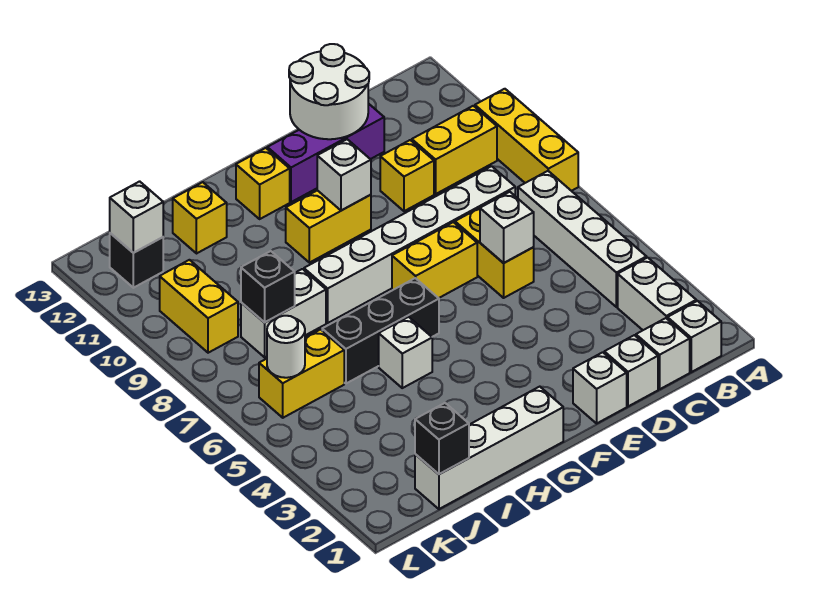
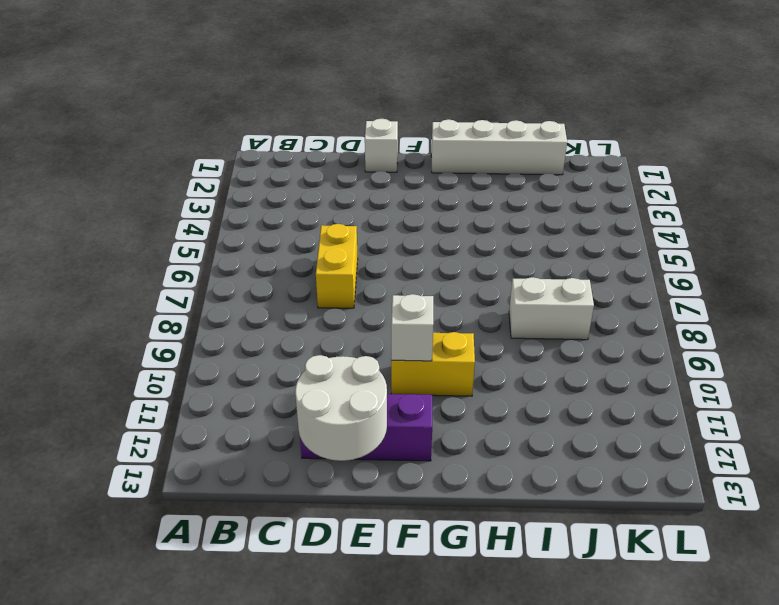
none -> yellow brick A8:A10 level 1
none -> white brick B1 level 1
none -> white brick B2:B3 level 1
none -> white brick B4:B7 level 1

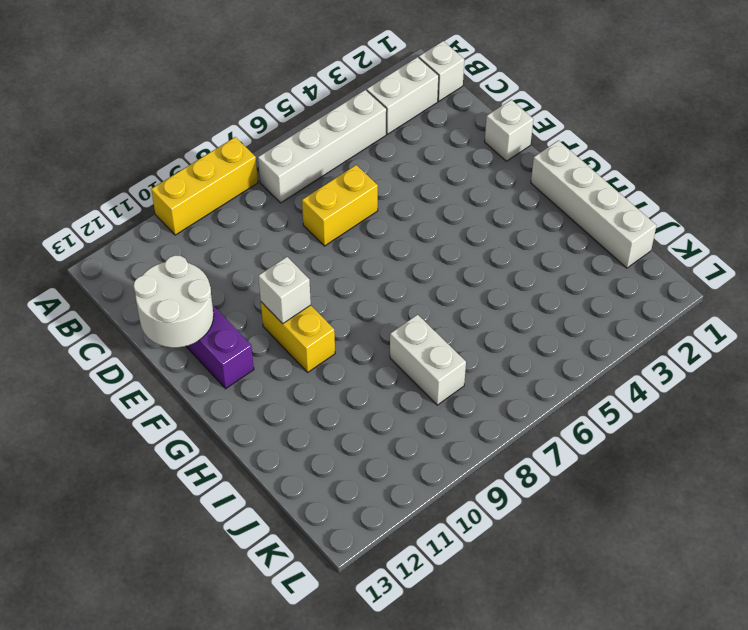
none -> yellow brick B10:C10 level 1
none -> white brick C1 level 1
none -> white brick C8:H8 level 1
none -> white brick D1 level 1

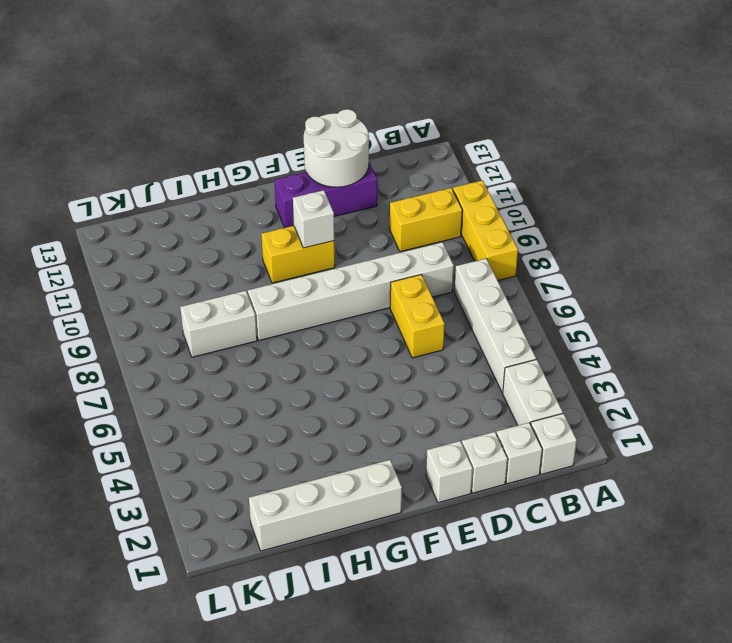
none -> yellow brick D10 level 1
none -> yellow brick E7:F7 level 1
none -> black brick G6:I6 level 1
none -> yellow brick G12 level 1

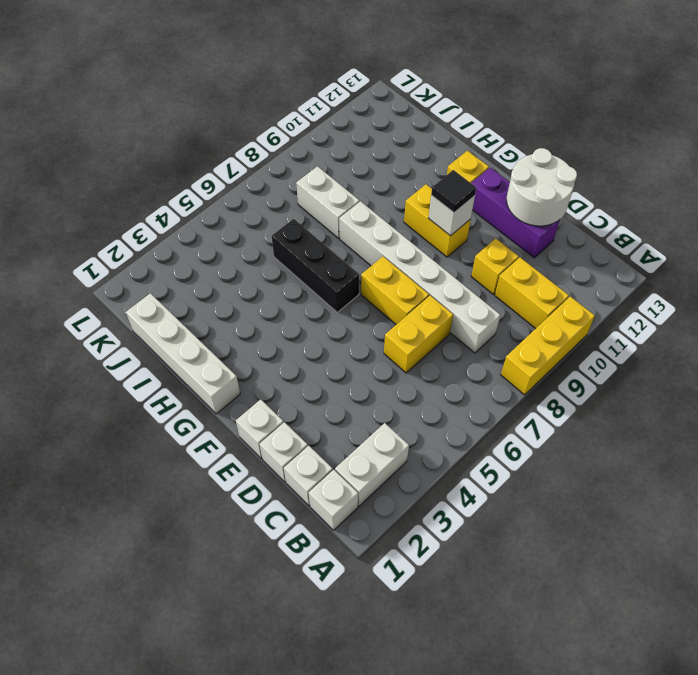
black tile F10 level 3 -> none
none -> white brick B4:B7 level 1
none -> white brick H5 level 1
none -> yellow brick I12 level 1
none -> yellow brick J6:K6 level 1

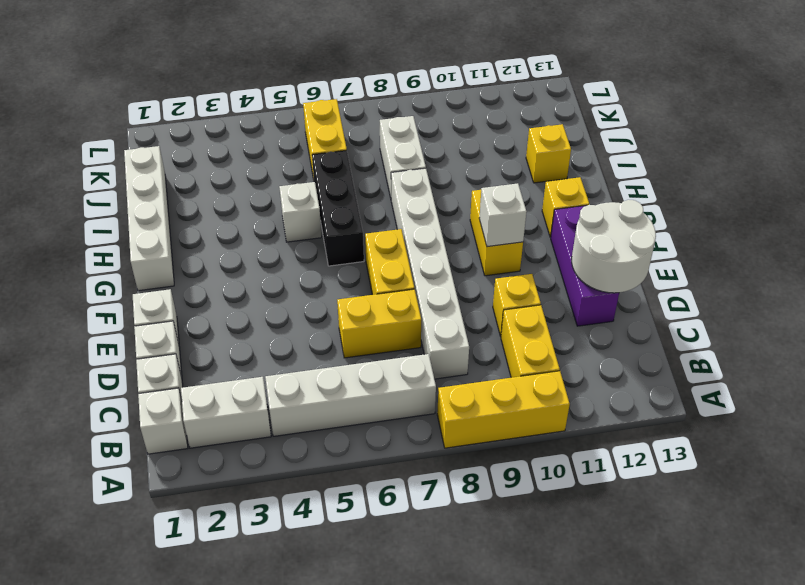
none -> yellow brick K9:K10 level 1
none -> black brick K12 level 1
none -> white brick D6 level 2
none -> black brick J1 level 2

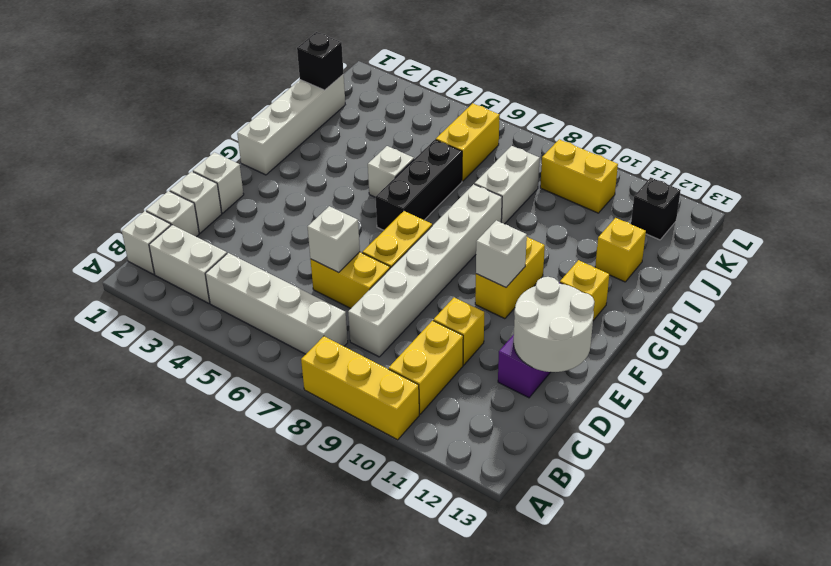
none -> black brick J8 level 2
none -> white round brick K6 level 2
none -> white brick K12 level 2

